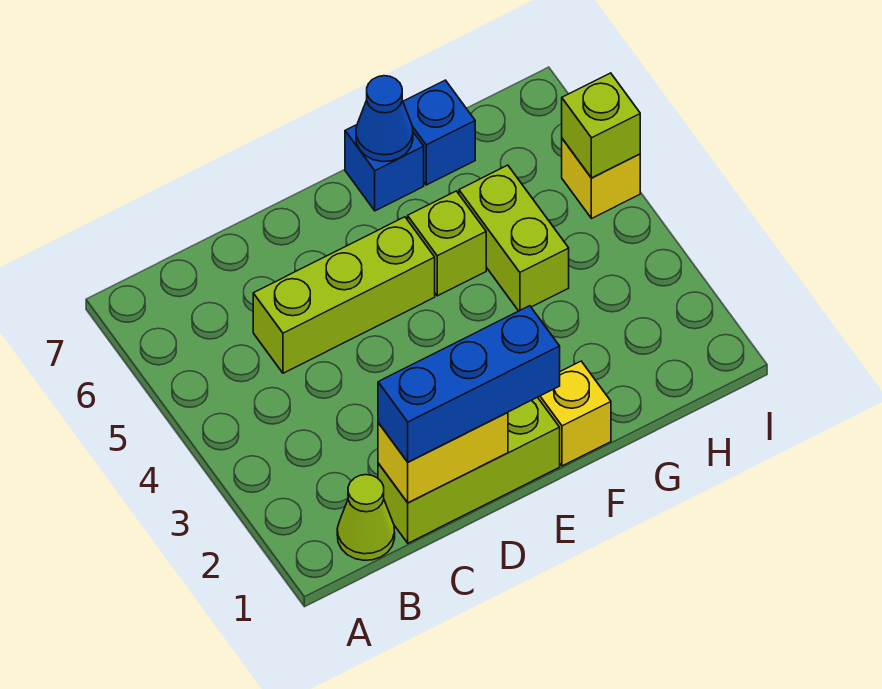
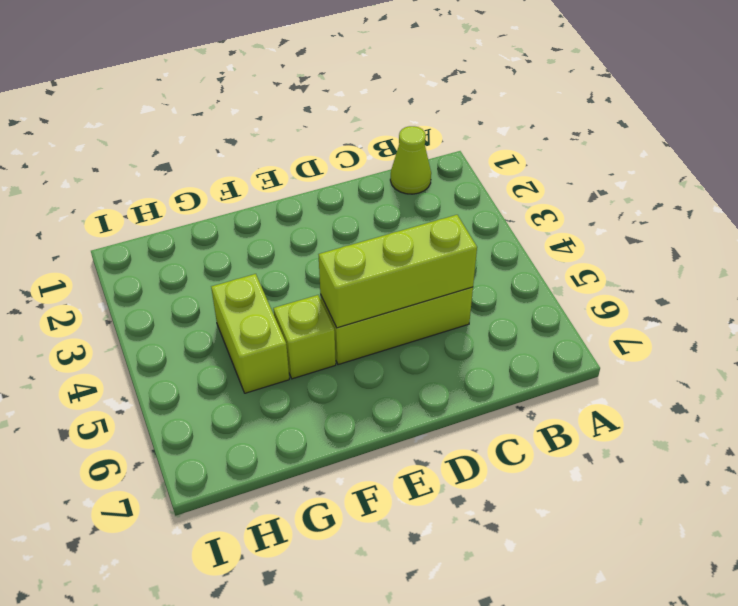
lime brick C5:E5 level 2 -> lime brick C1:E1 level 1
none -> yellow brick F1 level 1
none -> blue brick F7 level 1
none -> blue brick G7 level 1

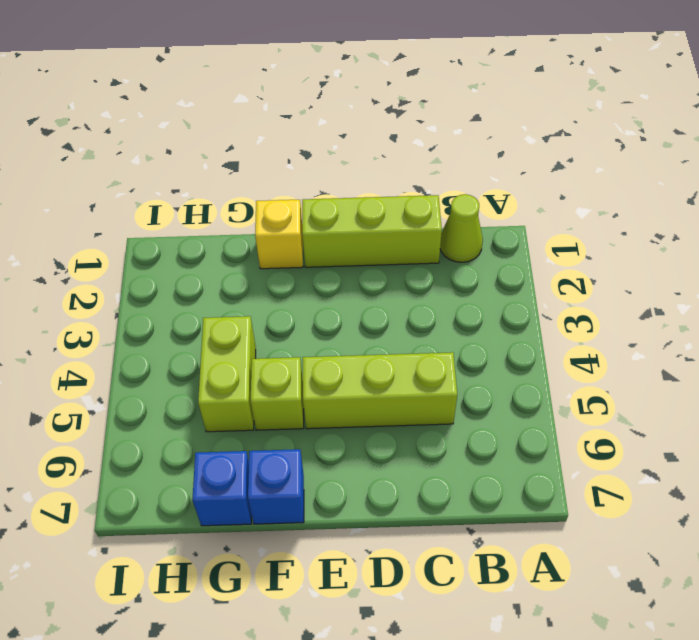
none -> yellow brick I5 level 1
none -> yellow brick C1:D1 level 2
none -> blue cone F7 level 2

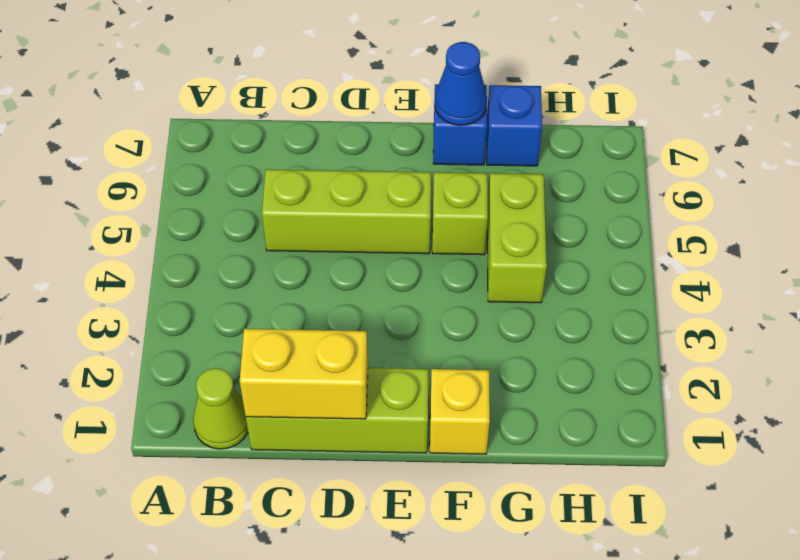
none -> yellow brick I5 level 1
none -> lime brick I5 level 2
none -> blue brick C1:E1 level 3

